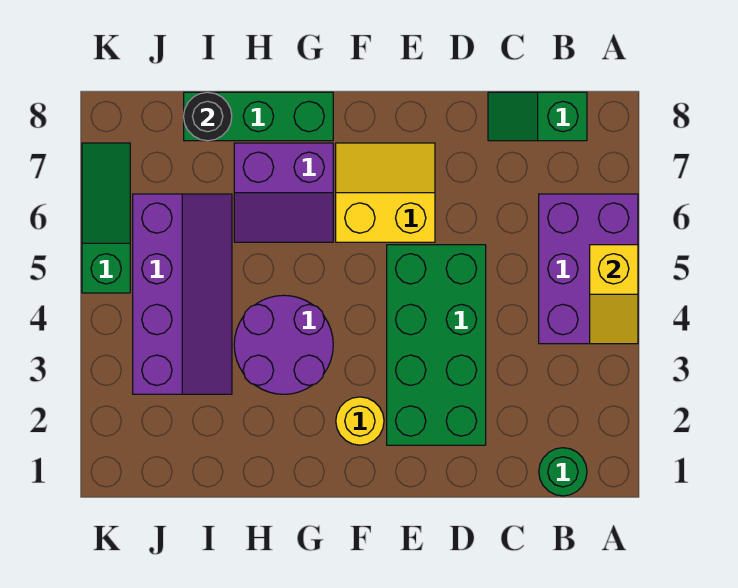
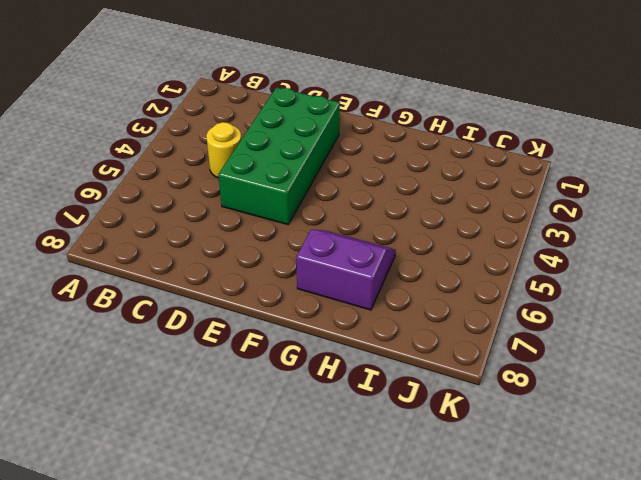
yellow round brick C4 level 1 -> yellow round brick F2 level 1
none -> purple brick A4:B6 level 1
none -> green round brick B1 level 1
none -> green slope B8:C8 level 1 top B

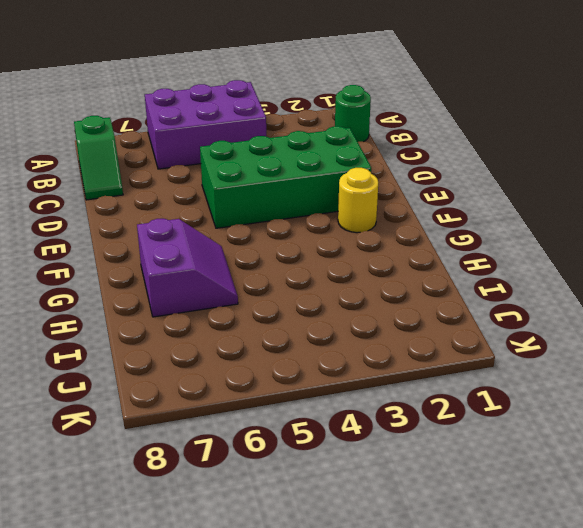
none -> yellow slope E6:F7 level 1 top 6
none -> purple round brick G3:H4 level 1
none -> green brick G8:I8 level 1

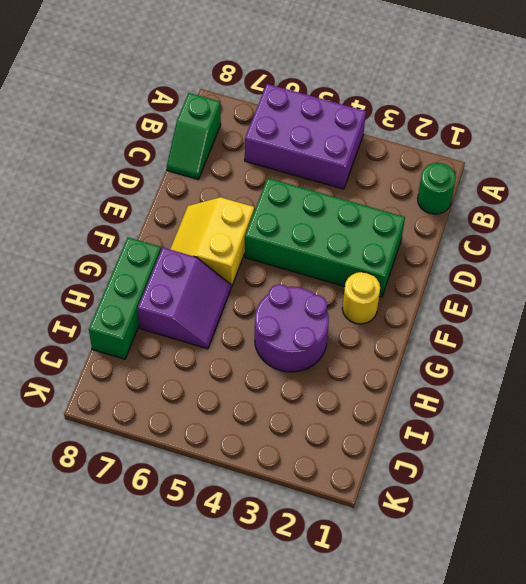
none -> purple slope I3:J6 level 1 top J
none -> green slope K5:K7 level 1 top 5
none -> yellow slope A4:A5 level 2 top 5

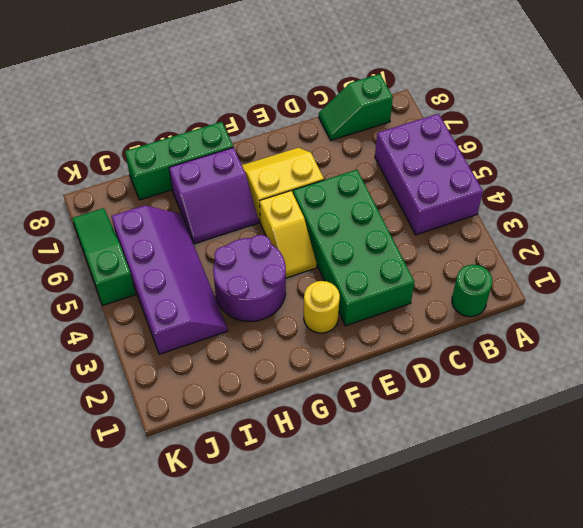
yellow slope F4:F5 level 1 top 5 -> yellow slope A4:A5 level 2 top 5
none -> black round brick I8 level 2

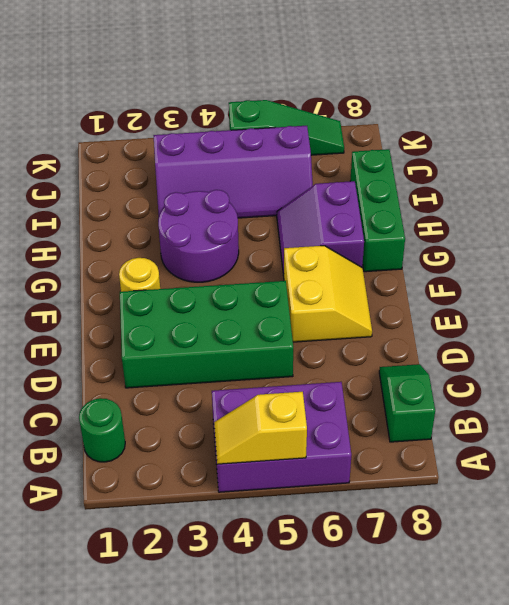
none -> black round brick I8 level 2

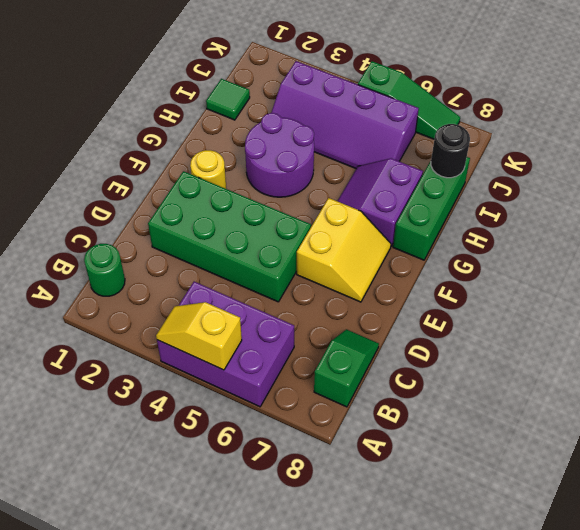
green tile I1 level 1 -> none

